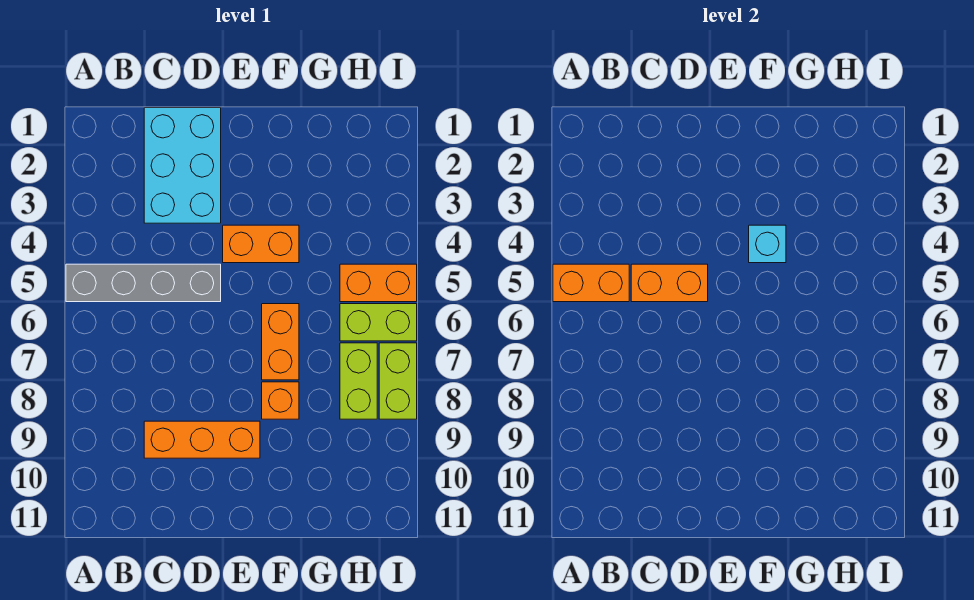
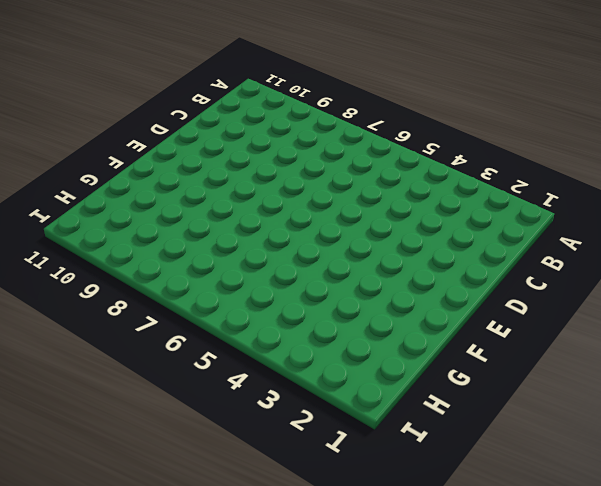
none -> grey brick A5:D5 level 1
none -> cyan brick C1:D3 level 1
none -> orange brick C9:E9 level 1

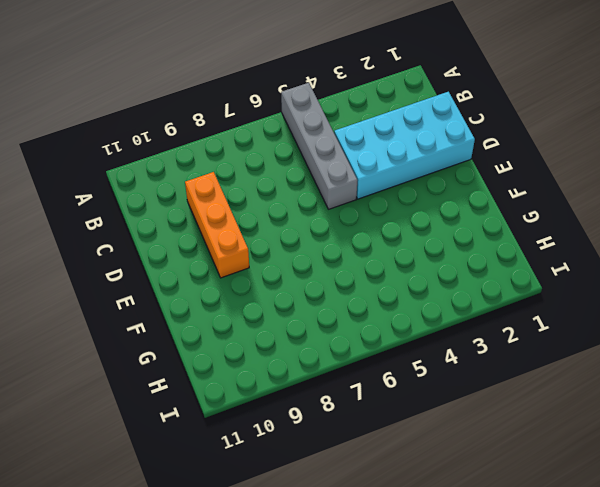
cyan brick C1:D4 level 1 -> cyan brick C1:D3 level 1
none -> orange brick E4:F4 level 1
none -> orange brick F6:F7 level 1
none -> orange brick F8 level 1

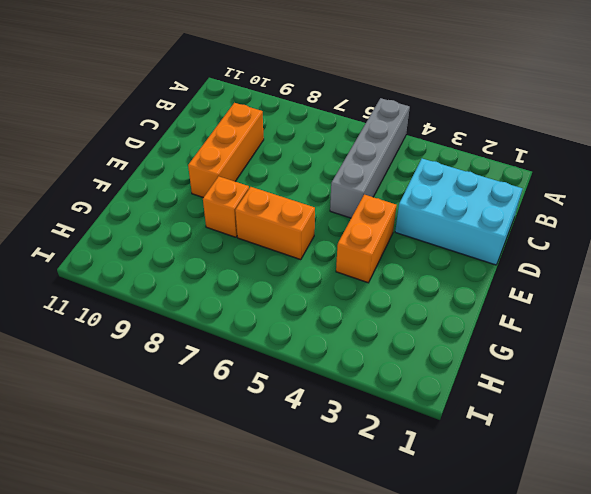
none -> orange brick H5:I5 level 1
none -> lime brick H6:I6 level 1
none -> lime brick H7:H8 level 1

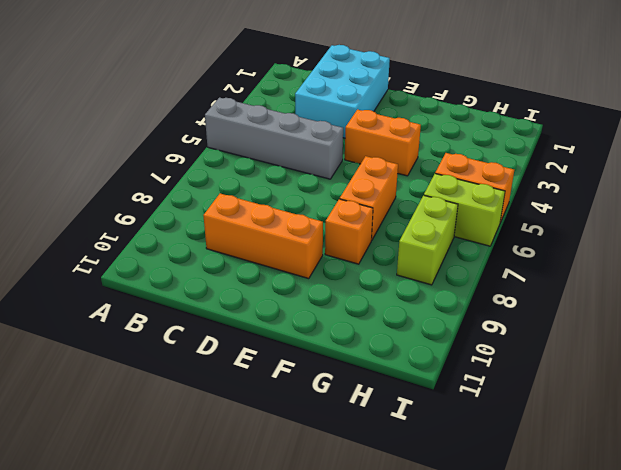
none -> lime brick I7:I8 level 1
none -> orange brick A5:B5 level 2
none -> orange brick C5:D5 level 2

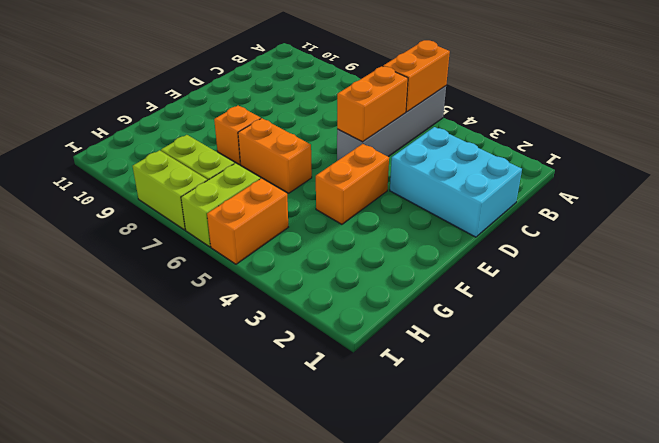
none -> orange brick C9:E9 level 1
none -> cyan brick F4 level 2

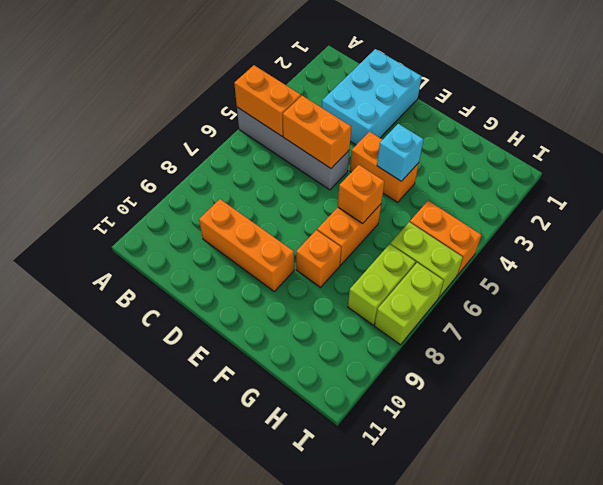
orange brick F6 level 2 -> none

